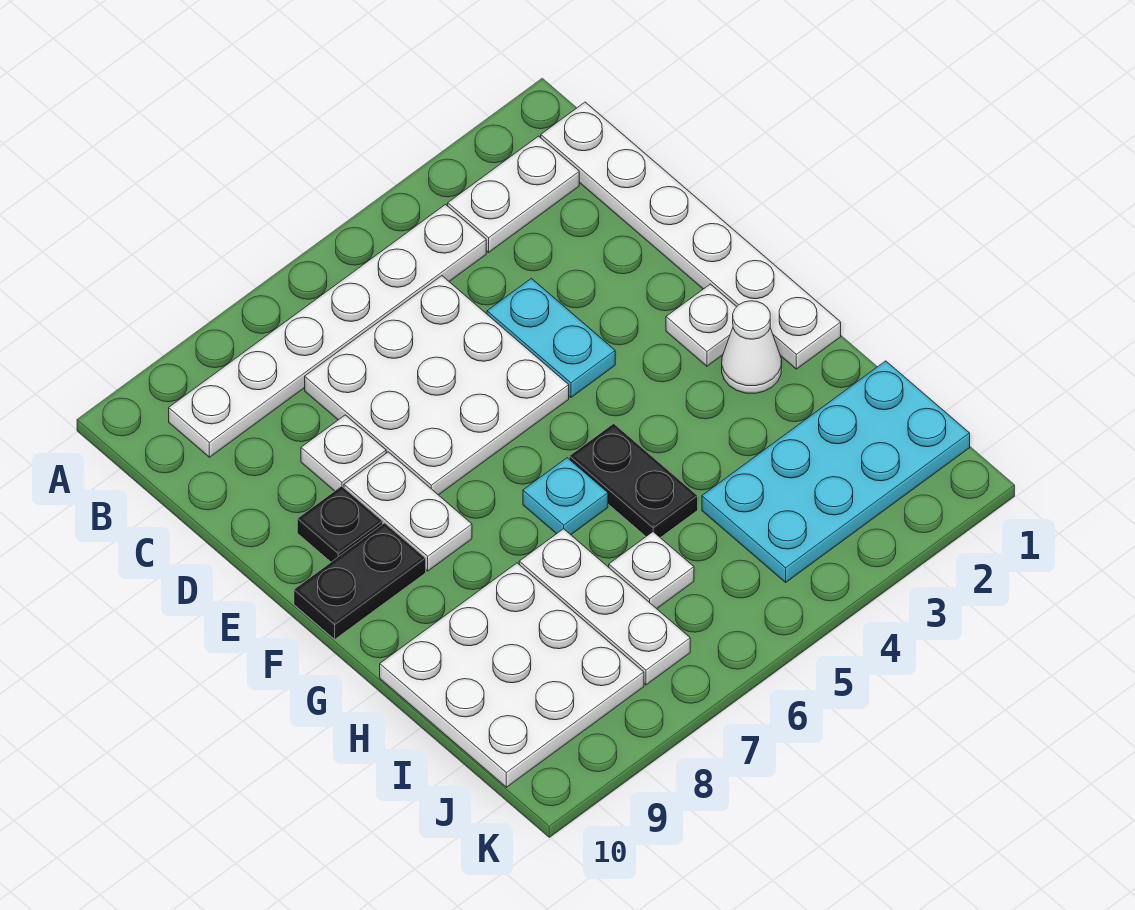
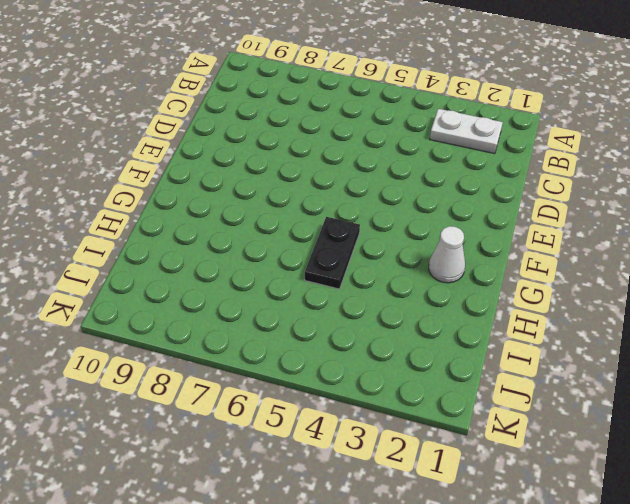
none -> white plate B1:G1 level 1
none -> white plate B4:B9 level 1
none -> white plate C5:E7 level 1

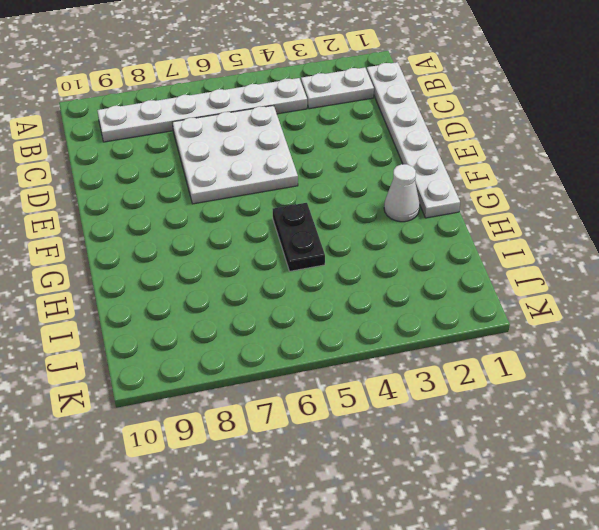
none -> cyan plate D4:E4 level 1
none -> white plate D8 level 1
none -> white plate E8:F8 level 1

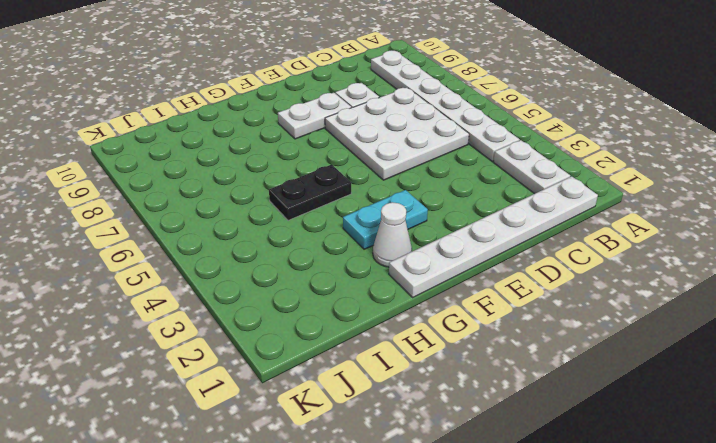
cyan plate F3:G3 level 1 -> cyan plate D4:E4 level 1
none -> black plate E9 level 1
none -> white plate F2 level 1
none -> black plate F9:F10 level 1

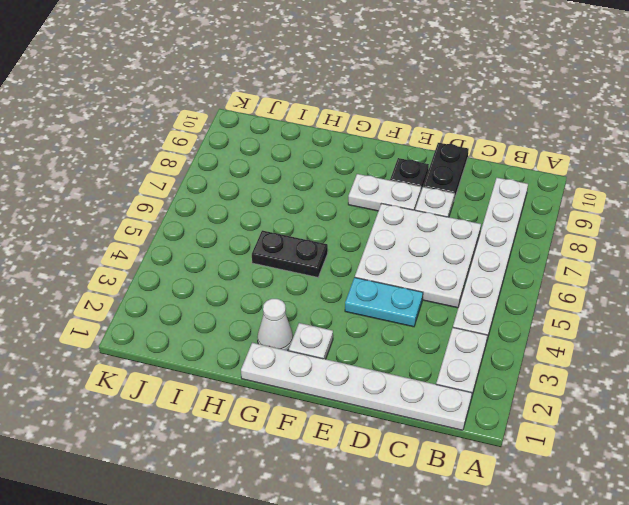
black plate D9:D10 level 1 -> black plate F9:F10 level 1
none -> cyan plate G6 level 1
none -> white plate H7:J7 level 1
none -> white plate H8:J10 level 1

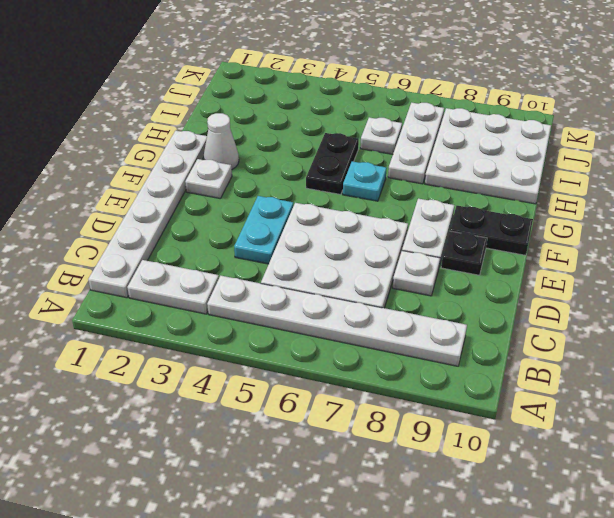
none -> cyan plate I1:J4 level 1

